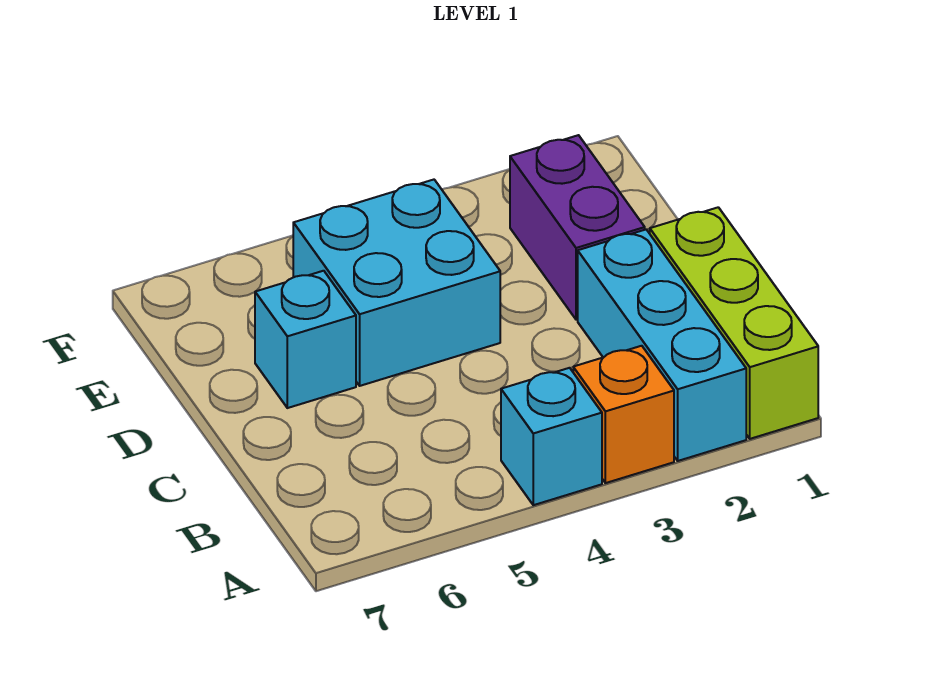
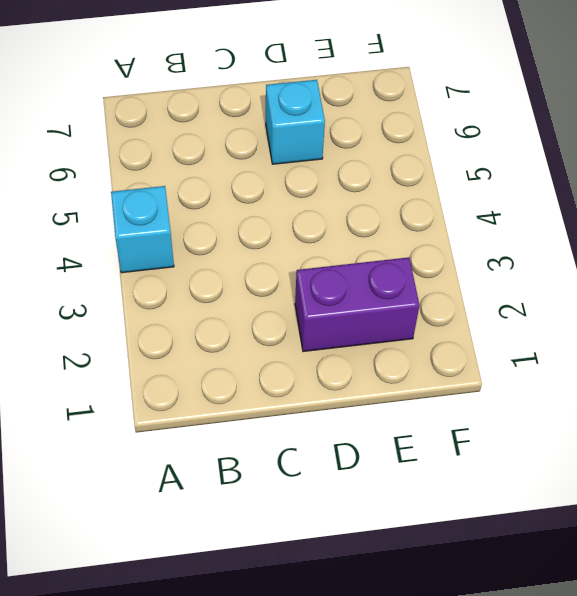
none -> lime brick A1:C1 level 1
none -> cyan brick A2:C2 level 1

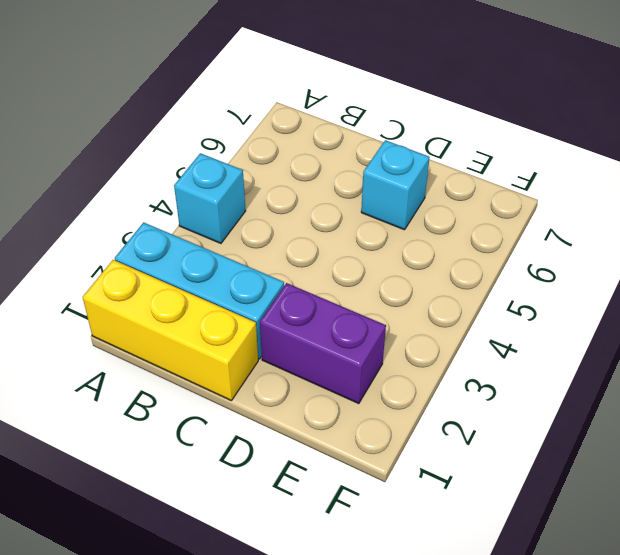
yellow brick A1:C1 level 1 -> lime brick A1:C1 level 1
none -> orange brick A3 level 1
none -> cyan brick D4:E5 level 1

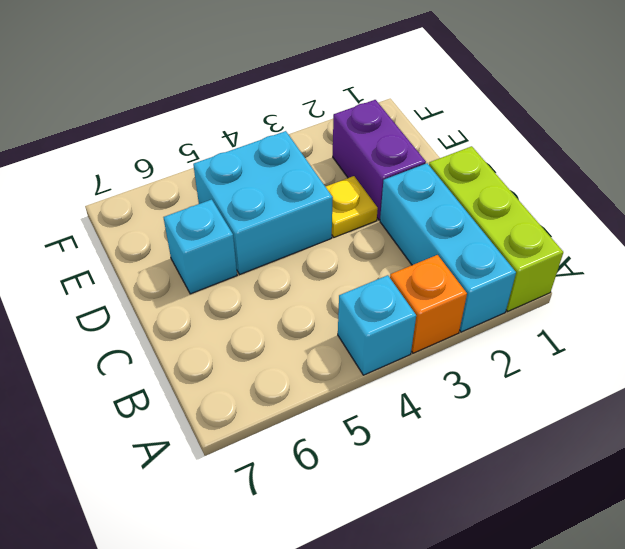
yellow plate D3 level 1 -> none

